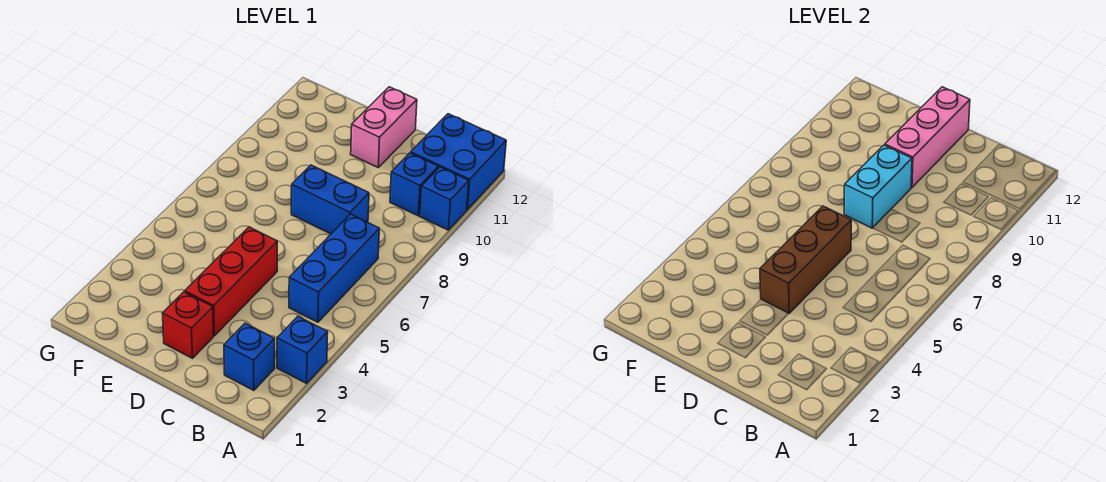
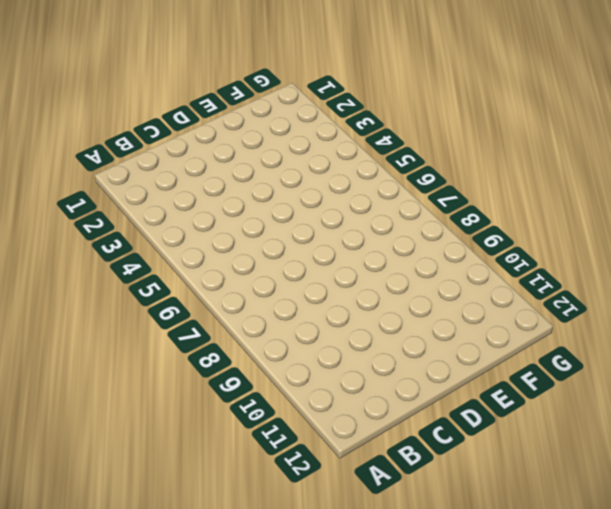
none -> blue brick A3 level 1
none -> blue brick A10 level 1
none -> blue brick A11:B12 level 1

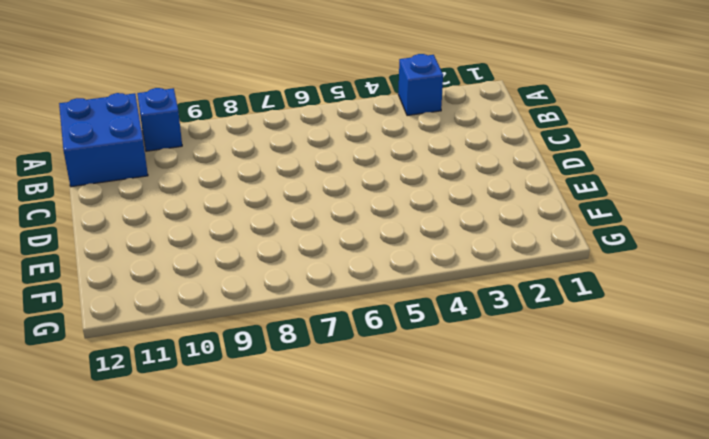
none -> blue brick B2 level 1
none -> blue brick B5:B7 level 1
none -> blue brick B10 level 1

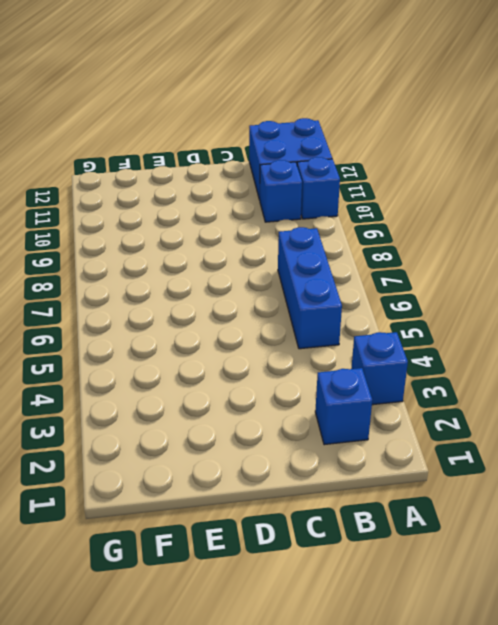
none -> blue brick C8:D8 level 1
none -> red brick D2 level 1
none -> red brick D3:D5 level 1

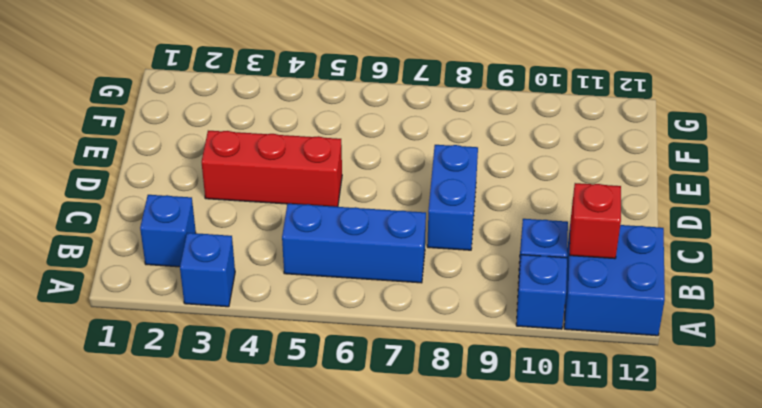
red brick B11 level 2 -> red brick D2 level 1
none -> pink brick D11:D12 level 1
none -> brown brick D4:D6 level 2
none -> cyan brick D8:D9 level 2

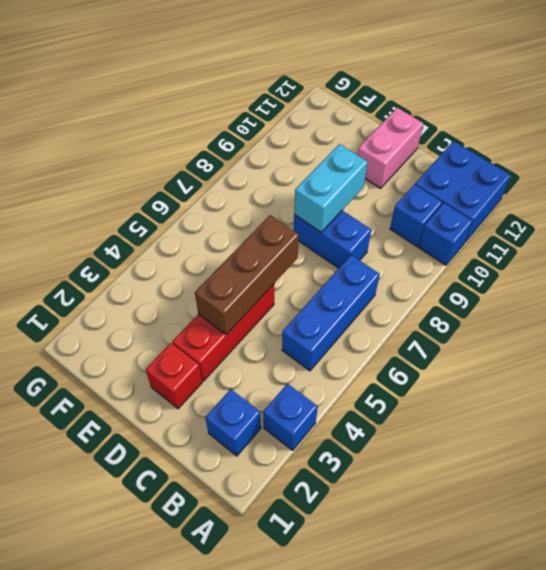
none -> pink brick D10:D12 level 2

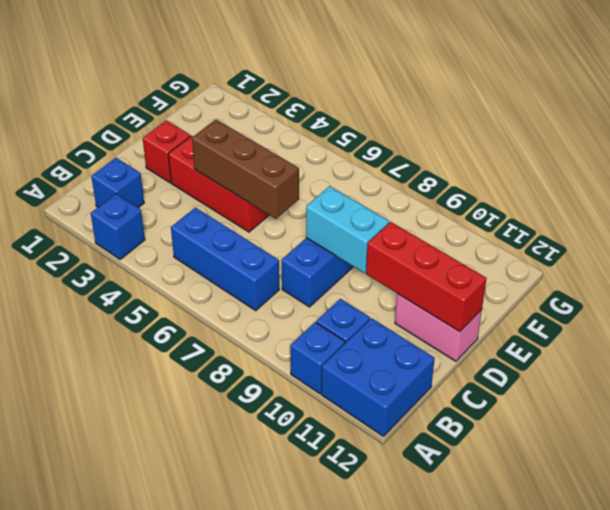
red brick D10:D12 level 2 -> pink brick D10:D12 level 2

